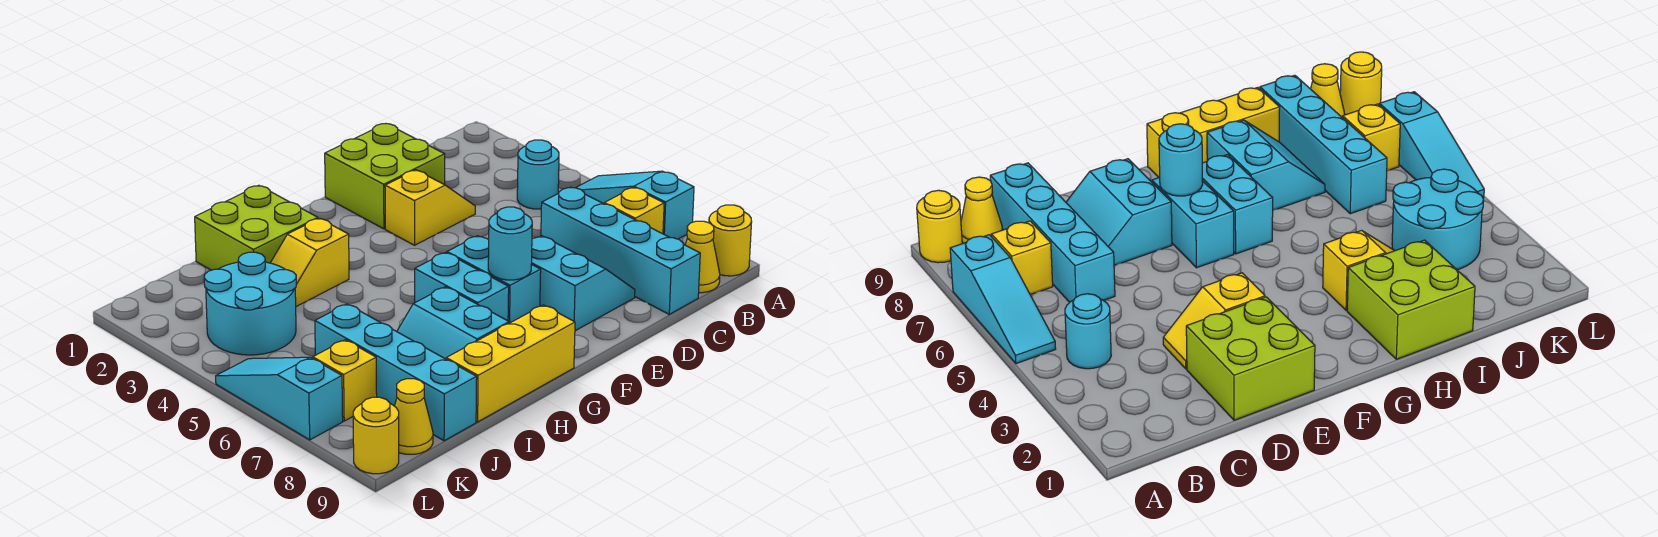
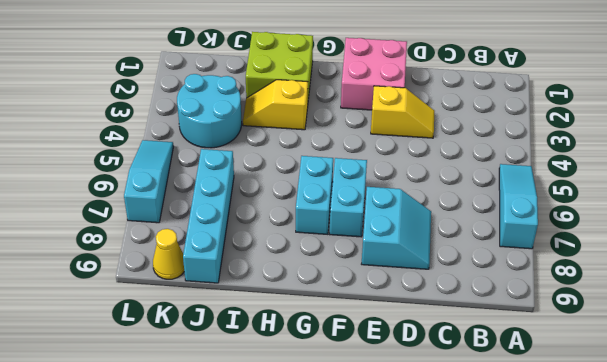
pink brick E1:F2 level 1 -> lime brick D1:E2 level 1
none -> yellow round brick A9 level 1
none -> cyan round brick B4 level 1
none -> yellow brick B7 level 1

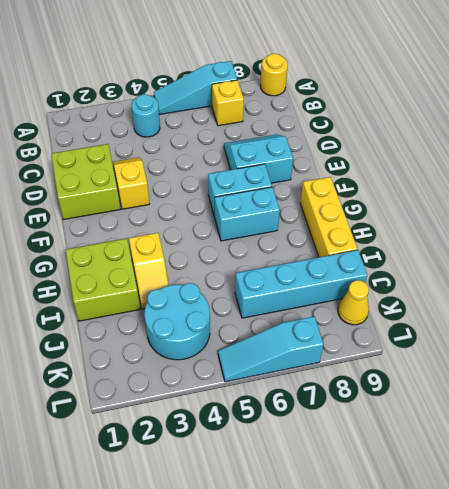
none -> yellow cone B9 level 1
none -> cyan brick C6:C9 level 1
none -> cyan slope H7:I8 level 1 top H

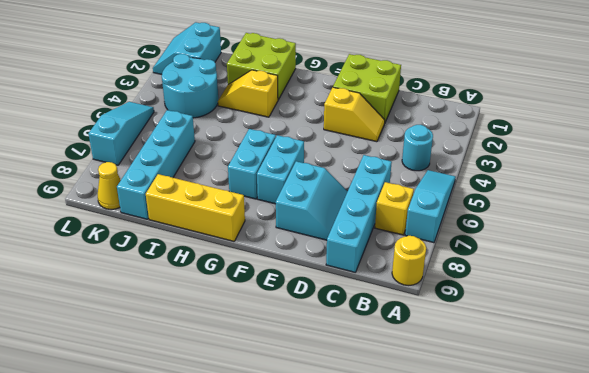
cyan slope K1:L2 level 1 top K -> cyan slope H7:I8 level 1 top H
none -> yellow cone B9 level 1
none -> yellow brick K7 level 1
none -> yellow round brick L9 level 1

